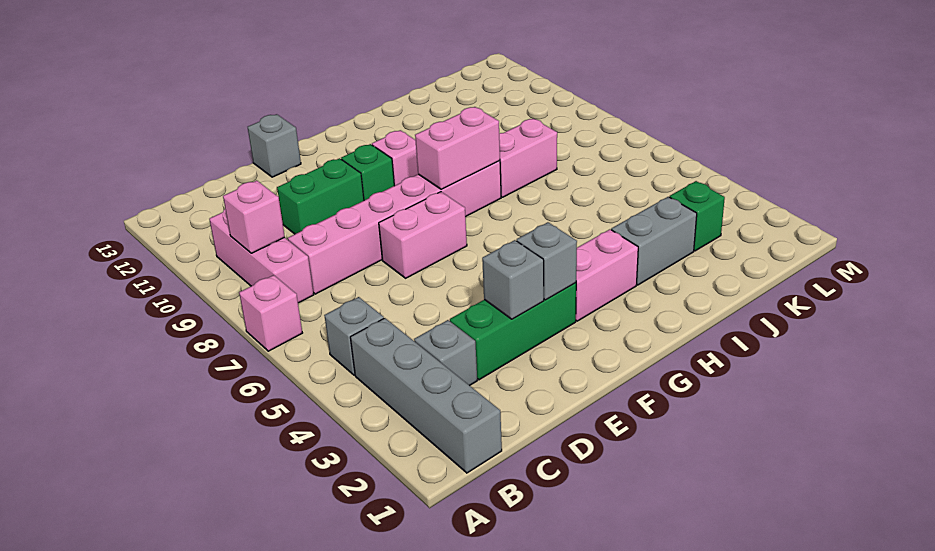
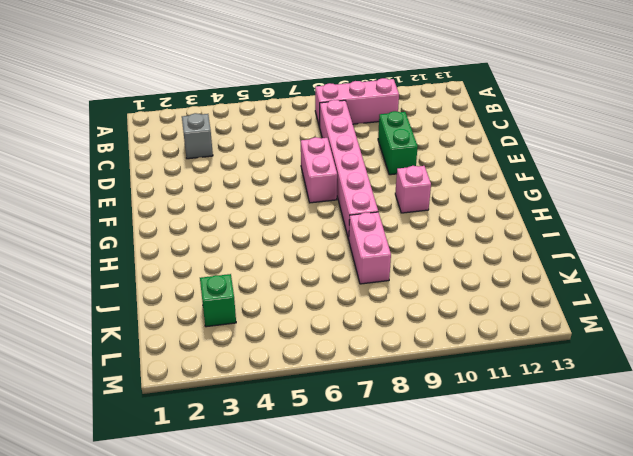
none -> pink brick A7 level 1
none -> grey brick B1:B4 level 1
none -> grey brick B5 level 1

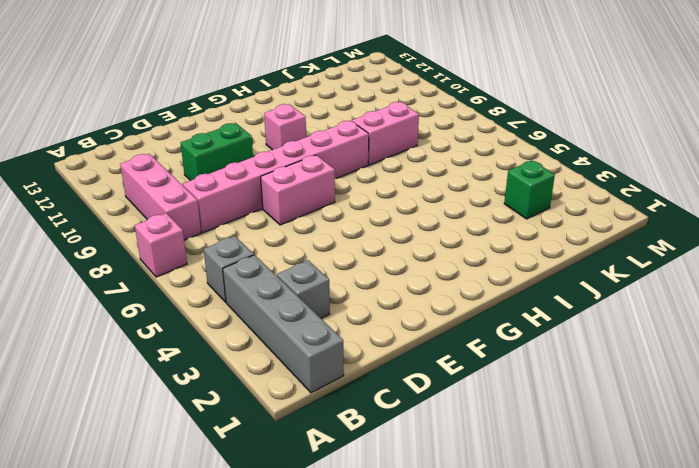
none -> green brick D3:F3 level 1
none -> grey brick E13 level 1
none -> green brick F10 level 1

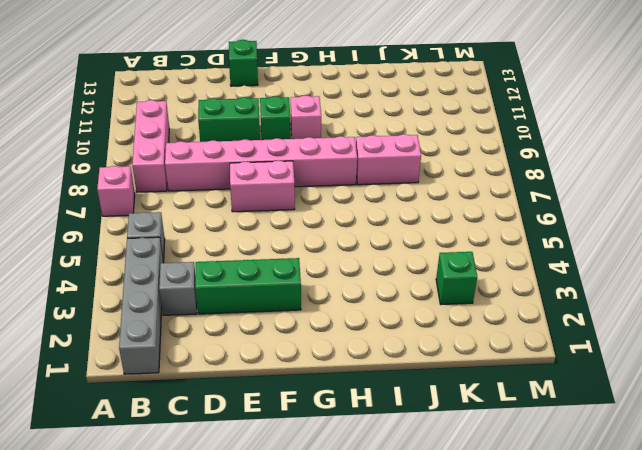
green brick E13 level 1 -> grey brick E13 level 1
none -> pink brick G3:H3 level 1
none -> grey brick I3:J3 level 1
none -> pink brick B9 level 2

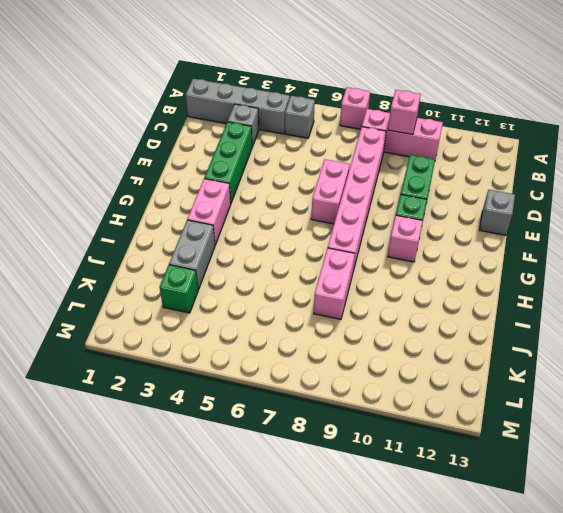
none -> grey brick E3 level 2
none -> grey brick F3 level 2
none -> pink brick G8:H8 level 2

